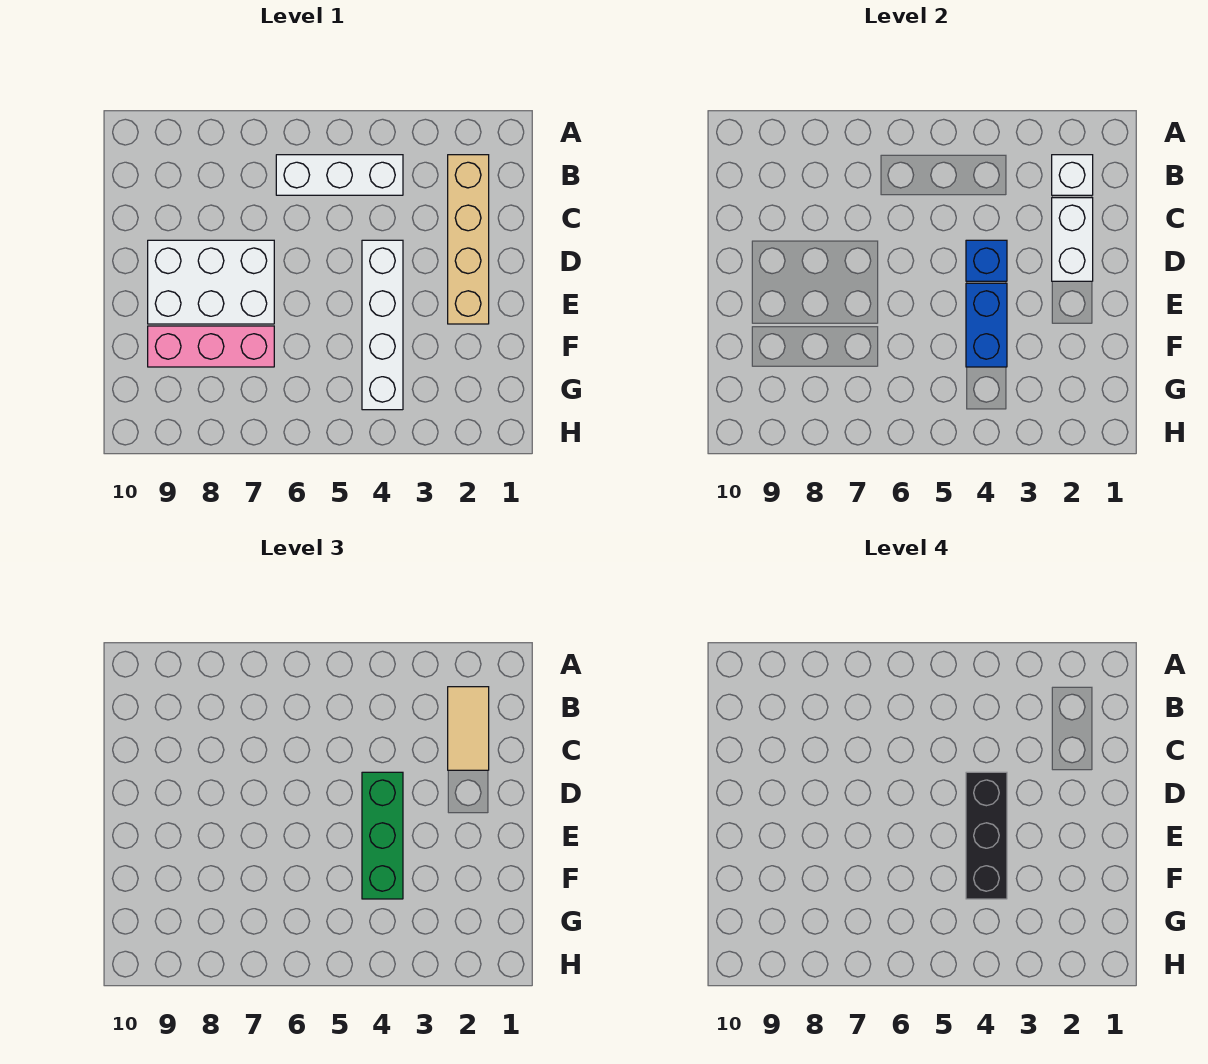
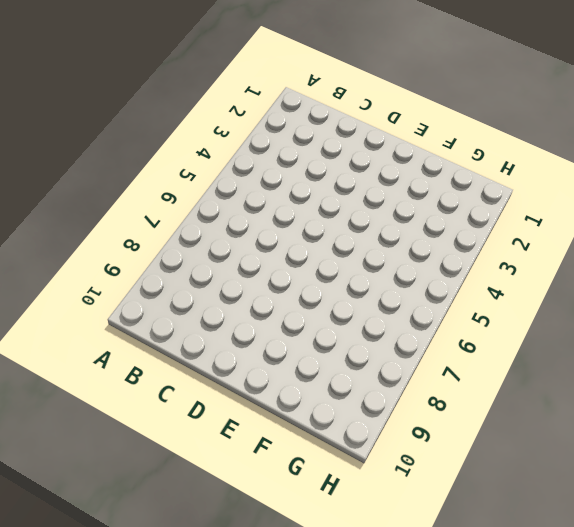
none -> tan brick B2:E2 level 1
none -> white brick B4:B6 level 1
none -> white brick D4:G4 level 1

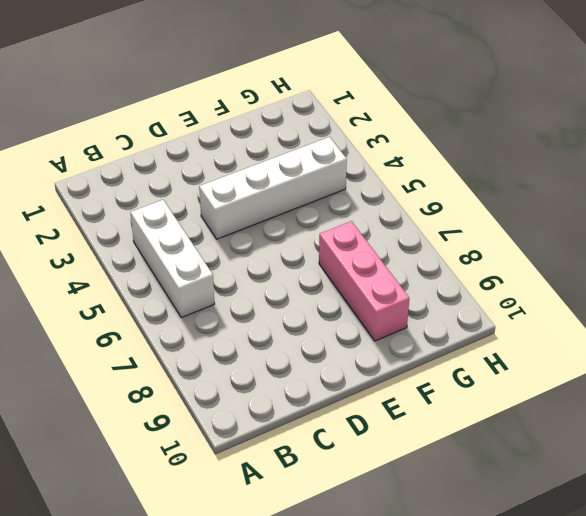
none -> tan brick B2:E2 level 1
none -> white brick D7:E9 level 1
none -> white brick B2 level 2

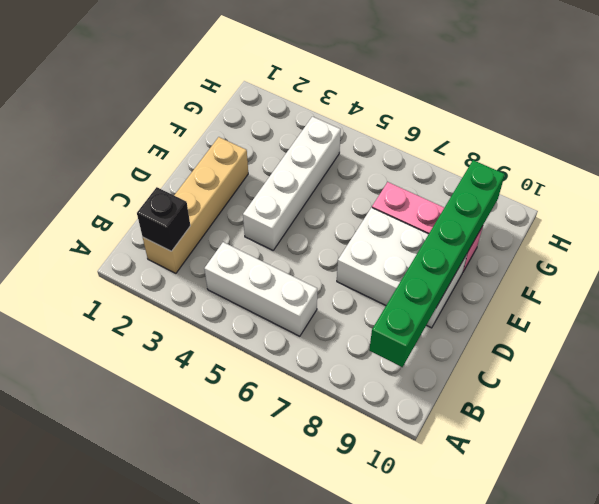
black brick B2 level 2 -> white brick B2 level 2
green brick B9:G9 level 2 -> none
none -> white brick C2:D2 level 2
none -> blue brick D4 level 2
none -> blue brick E4:F4 level 2

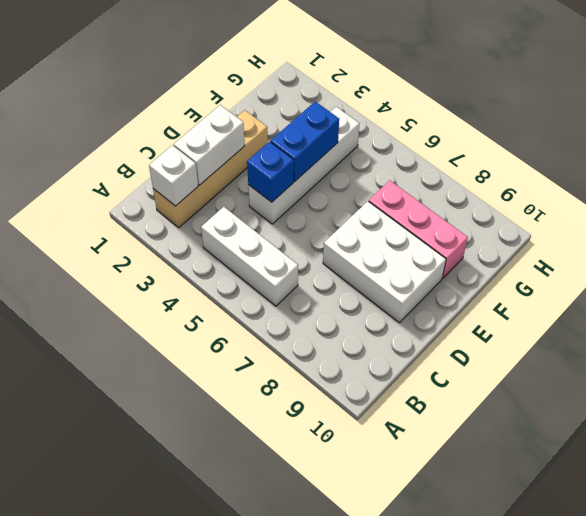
none -> tan tile B2:C2 level 3
none -> green brick D4:F4 level 3
none -> black brick D4:F4 level 4

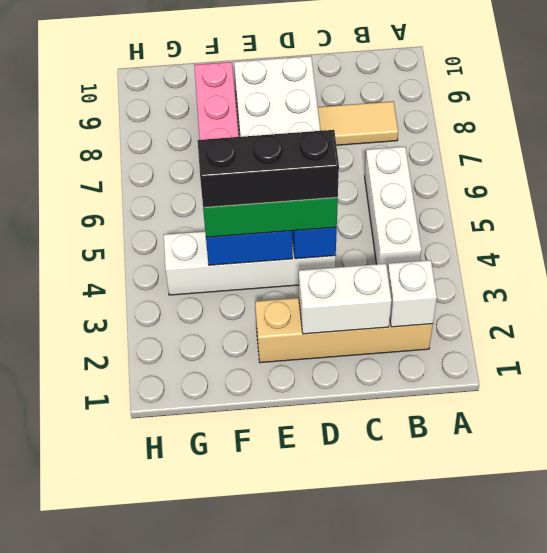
tan tile B8:C8 level 1 -> tan tile B2:C2 level 3

